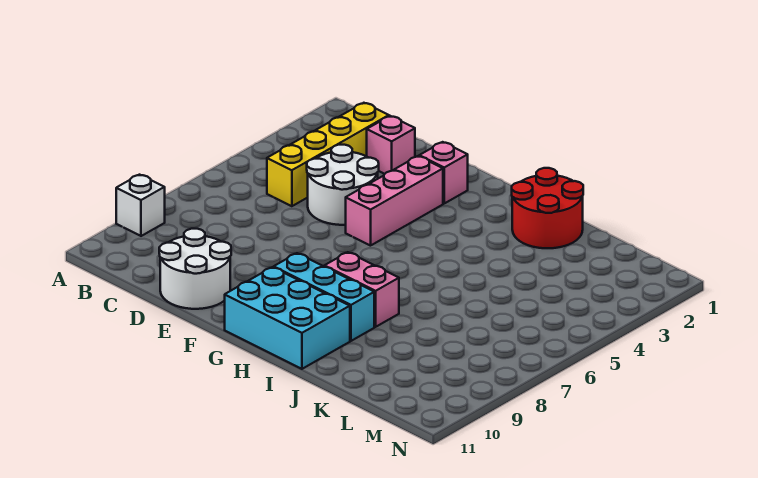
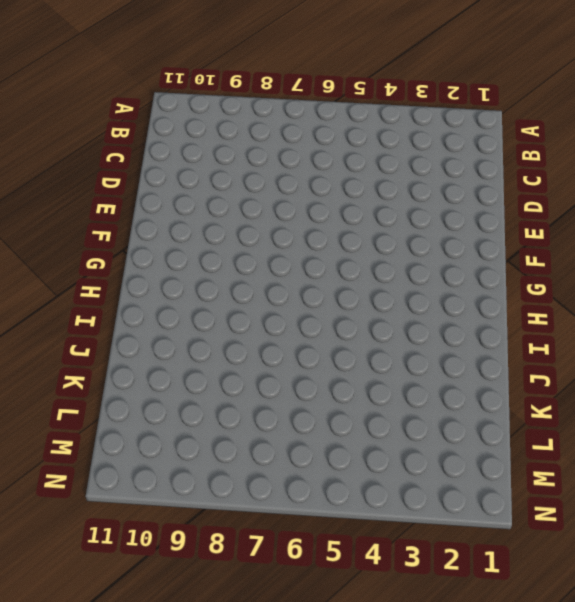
none -> white brick A9 level 1
none -> yellow brick C2:C5 level 1

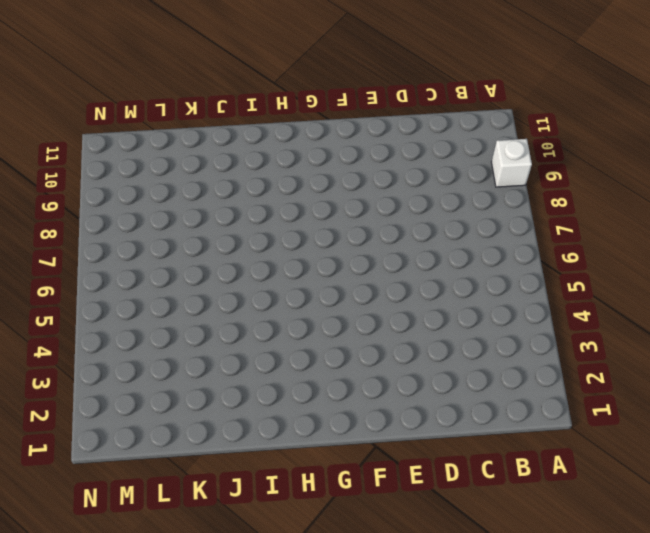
none -> yellow brick C2:C5 level 1
none -> pink brick D2 level 1

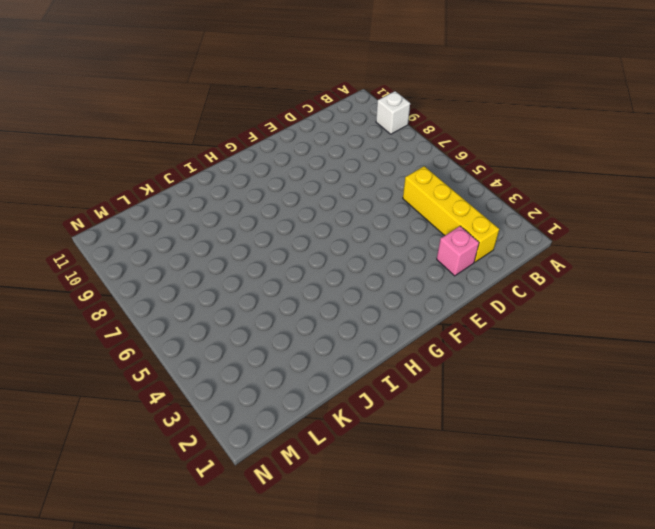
none -> white round brick D4:E5 level 1
none -> white round brick D10:E11 level 1

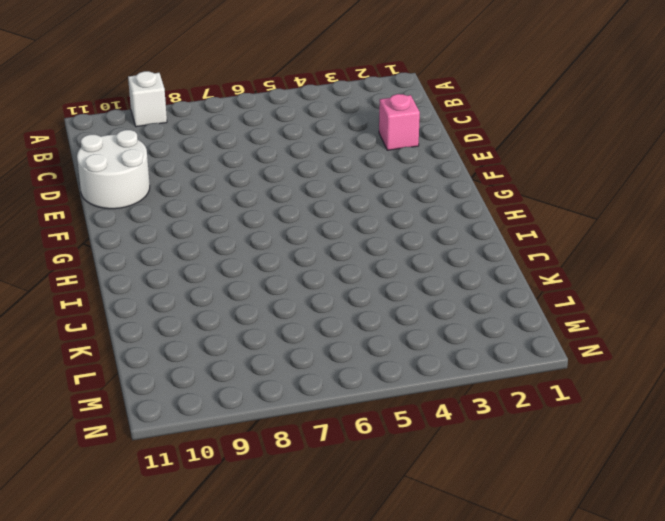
none -> yellow brick C2:C5 level 1
none -> white round brick D4:E5 level 1

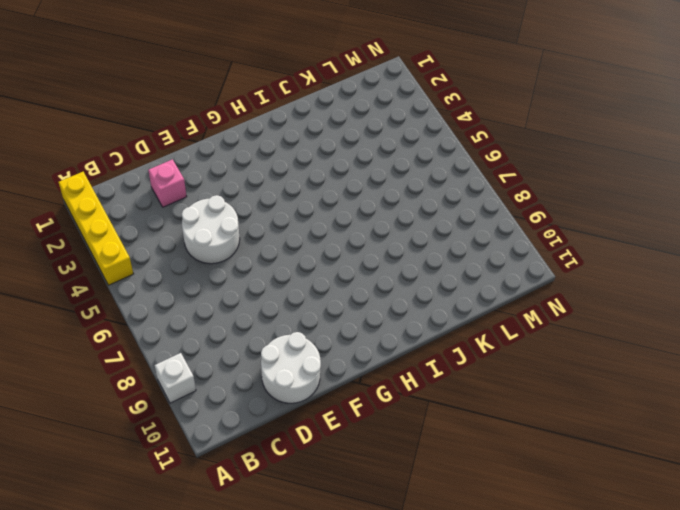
yellow brick A1:A4 level 1 -> yellow brick C2:C5 level 1
none -> pink brick F2 level 1
none -> pink brick F3:F5 level 1

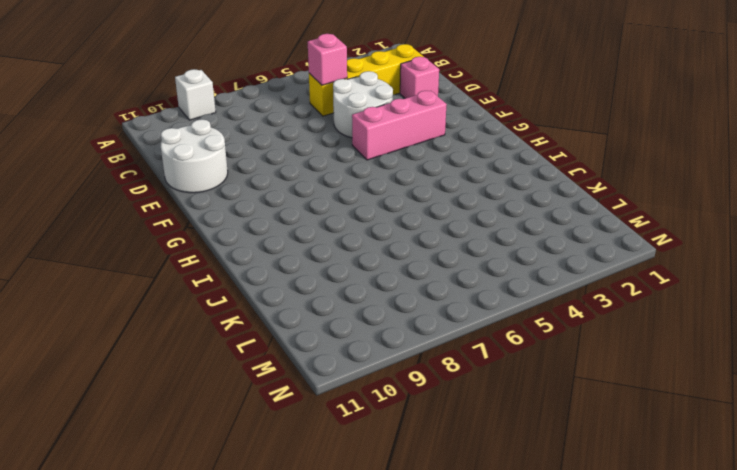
pink brick C5 level 2 -> pink brick F2 level 1
none -> cyan brick G9:I9 level 1
none -> cyan brick G10:I11 level 1

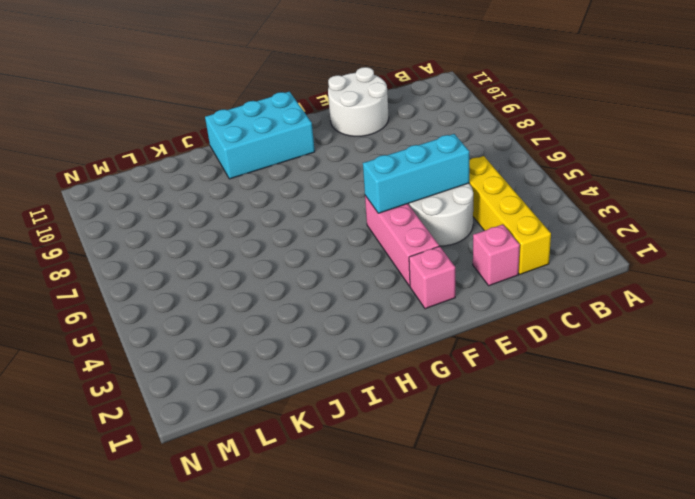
cyan brick D5:F5 level 2 -> cyan brick G9:I9 level 1
none -> white brick A9 level 1
none -> pink brick H8:I8 level 1

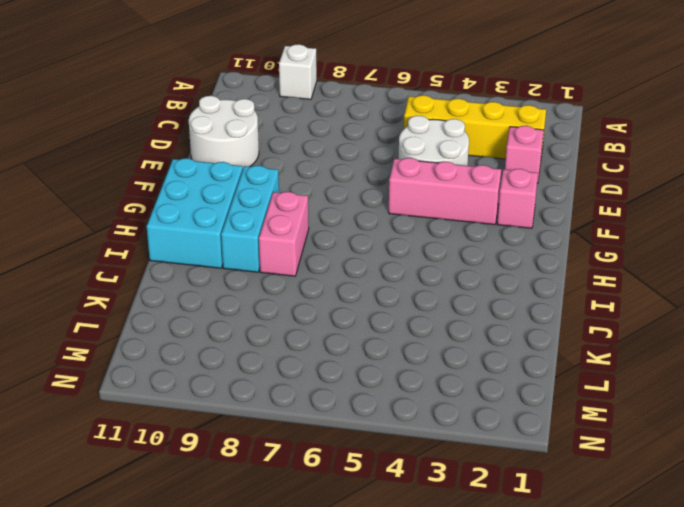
none -> red round brick I1:J2 level 1

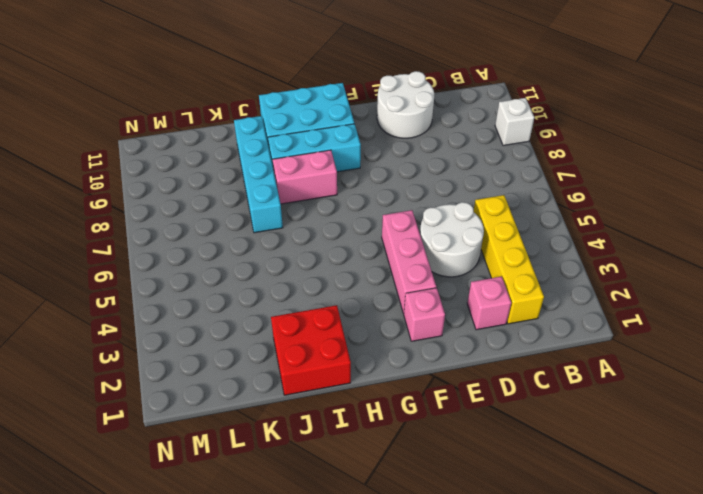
red brick I1:J2 level 1 -> red round brick I1:J2 level 1
cyan brick J7:J10 level 1 -> none

